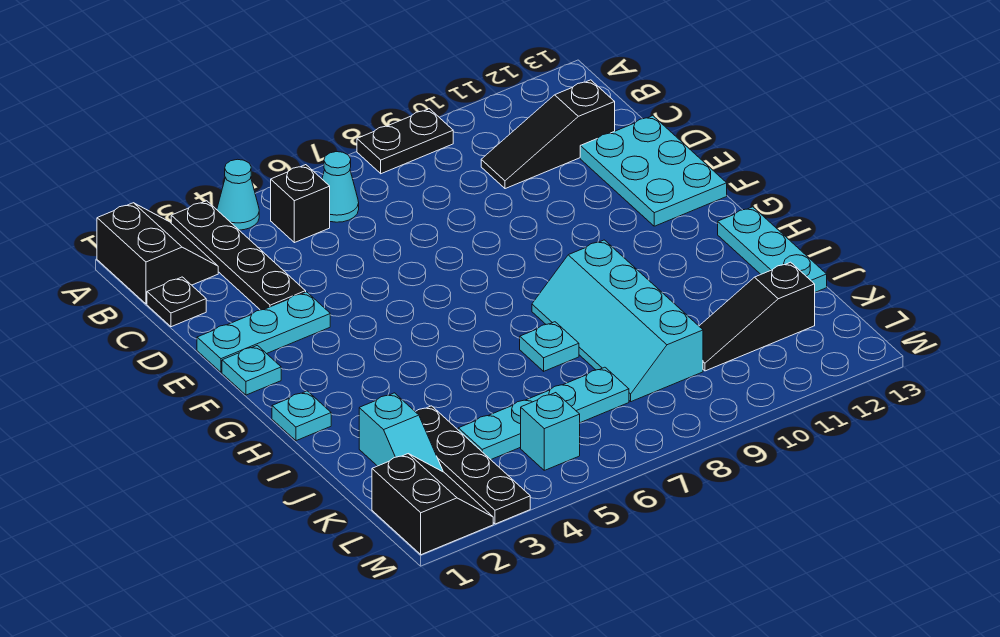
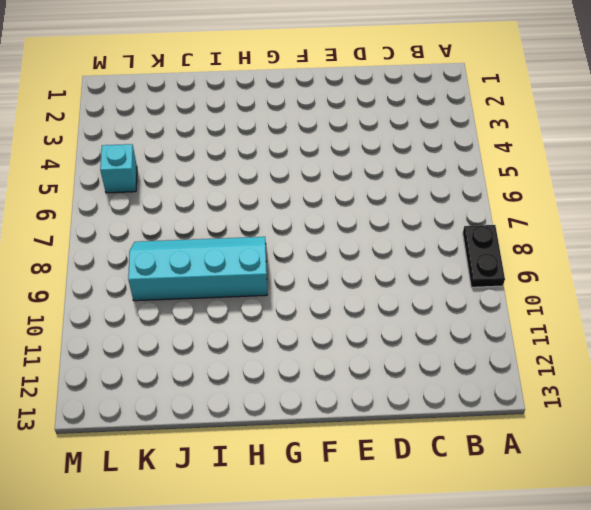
none -> black slope A1:B2 level 1 top 1
none -> black plate A3:D3 level 1
none -> cyan cone A4 level 1

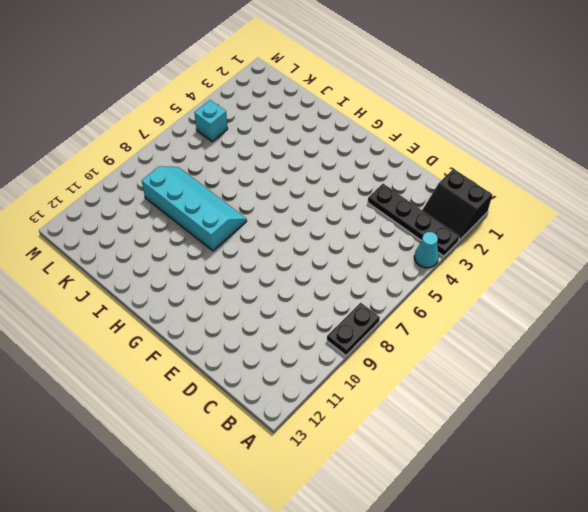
none -> black brick B5 level 1
none -> cyan cone B6 level 1
none -> black plate C1 level 1

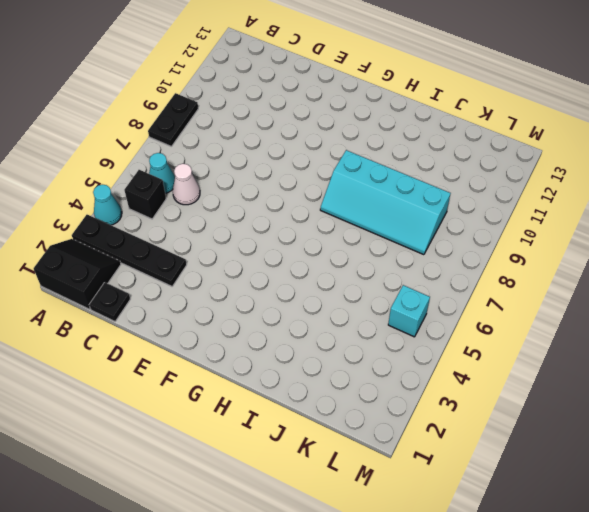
white cone C6 level 1 -> none
none -> black slope C10:C12 level 1 top 12
none -> cyan plate D12:F13 level 1
none -> cyan plate E1:E3 level 1

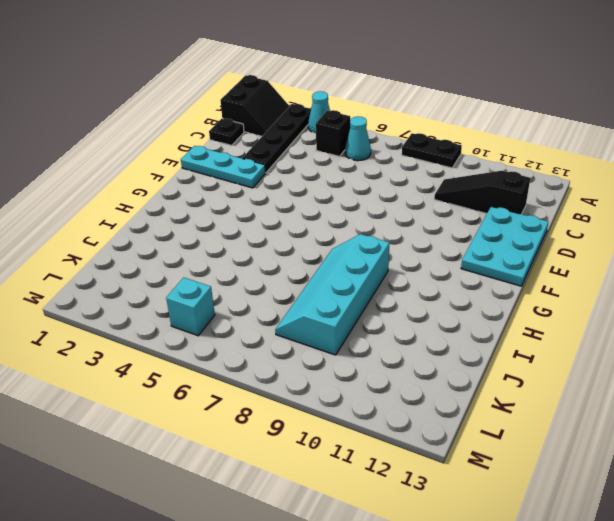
none -> cyan plate F1 level 1
none -> cyan plate H1 level 1
none -> cyan plate H13:J13 level 1

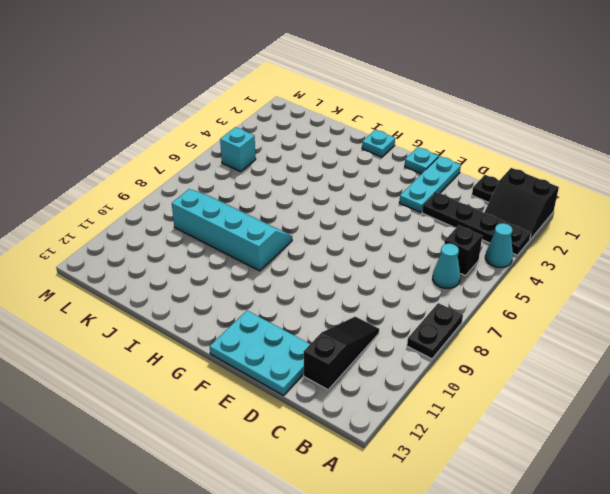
none -> cyan plate H13:J13 level 1
none -> cyan plate I7 level 1
none -> cyan slope J2:K2 level 1 top J

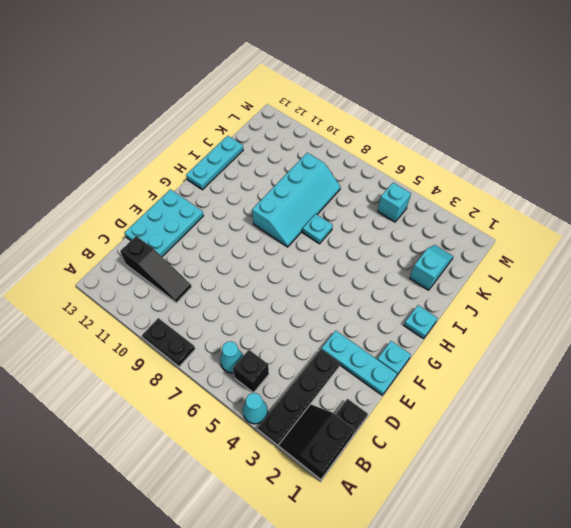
none -> black plate J3:M3 level 1
none -> cyan plate K4:K7 level 1
none -> black slope K10:K12 level 1 top 12

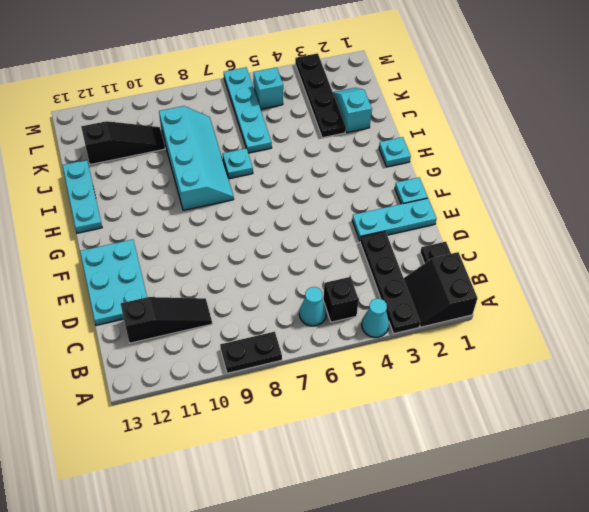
cyan plate J6:M6 level 1 -> cyan plate K4:K7 level 1
none -> black slope L1:M2 level 1 top 1

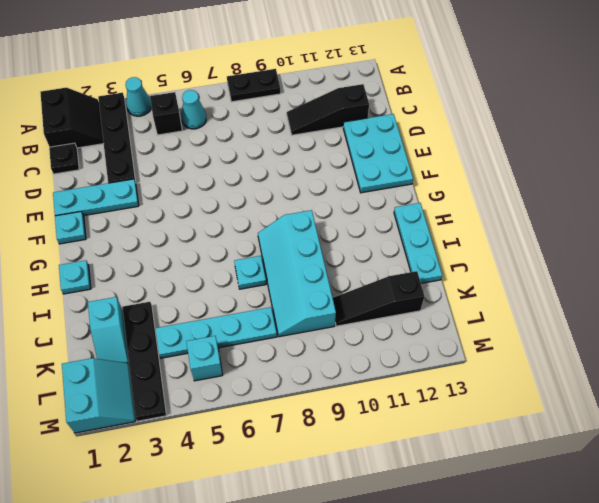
cyan slope L1:M2 level 1 top 1 -> black slope L1:M2 level 1 top 1

